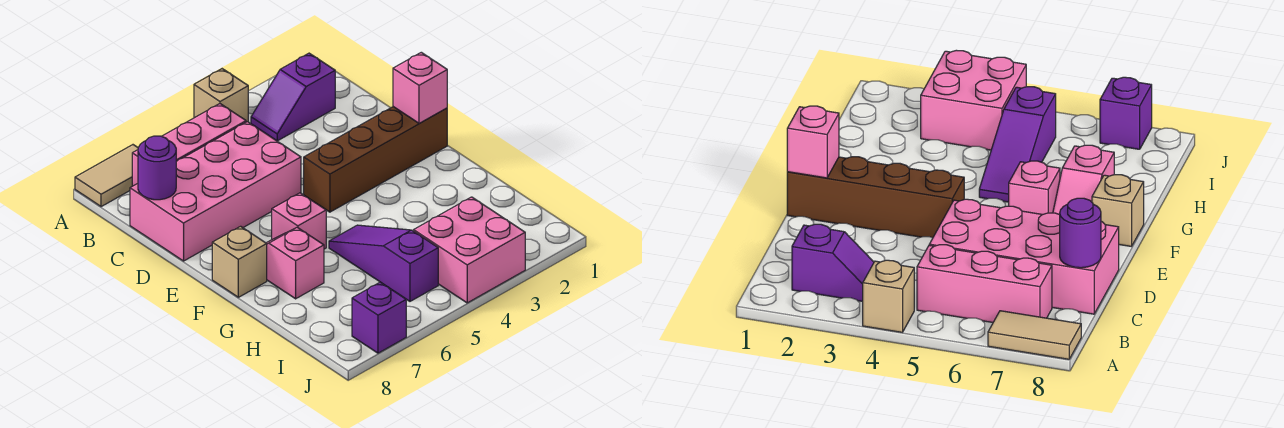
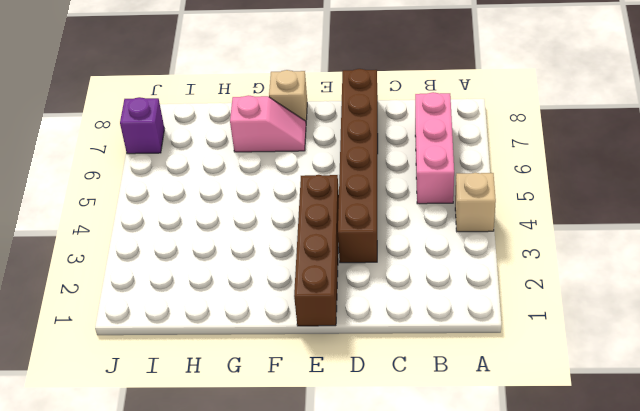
brown brick D3:D8 level 1 -> pink brick C5:D8 level 1
none -> tan tile A7:A8 level 1
none -> purple slope B2:B3 level 1 top 2
none -> pink brick F6 level 1

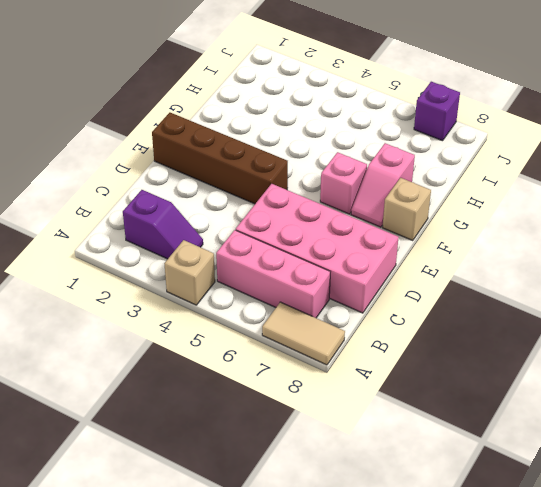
none -> purple slope G5:I5 level 1 top I
none -> pink brick I3:J4 level 1
none -> purple round brick C8 level 2

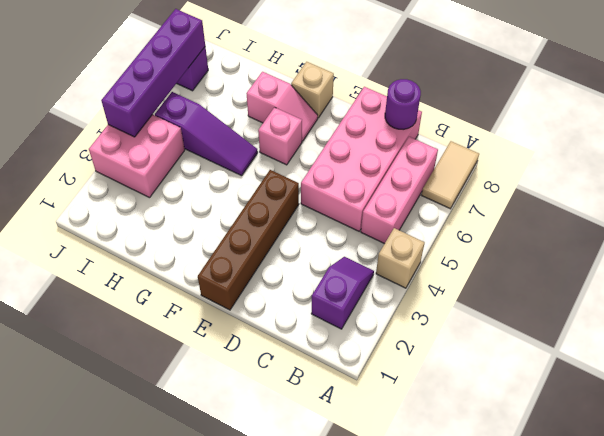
purple brick J4:J7 level 2 -> none
none -> pink brick E1 level 2

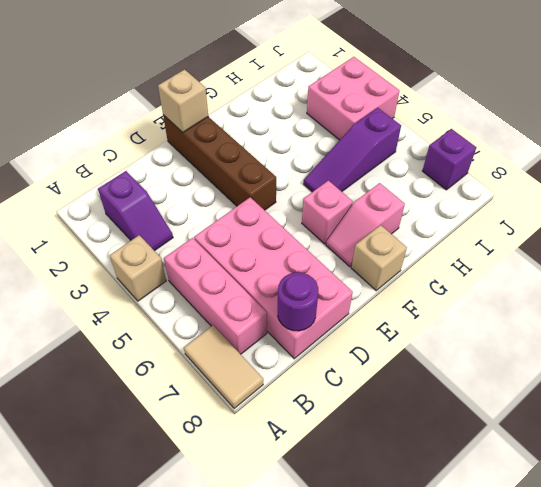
tan brick E1 level 2 -> pink brick E1 level 2

